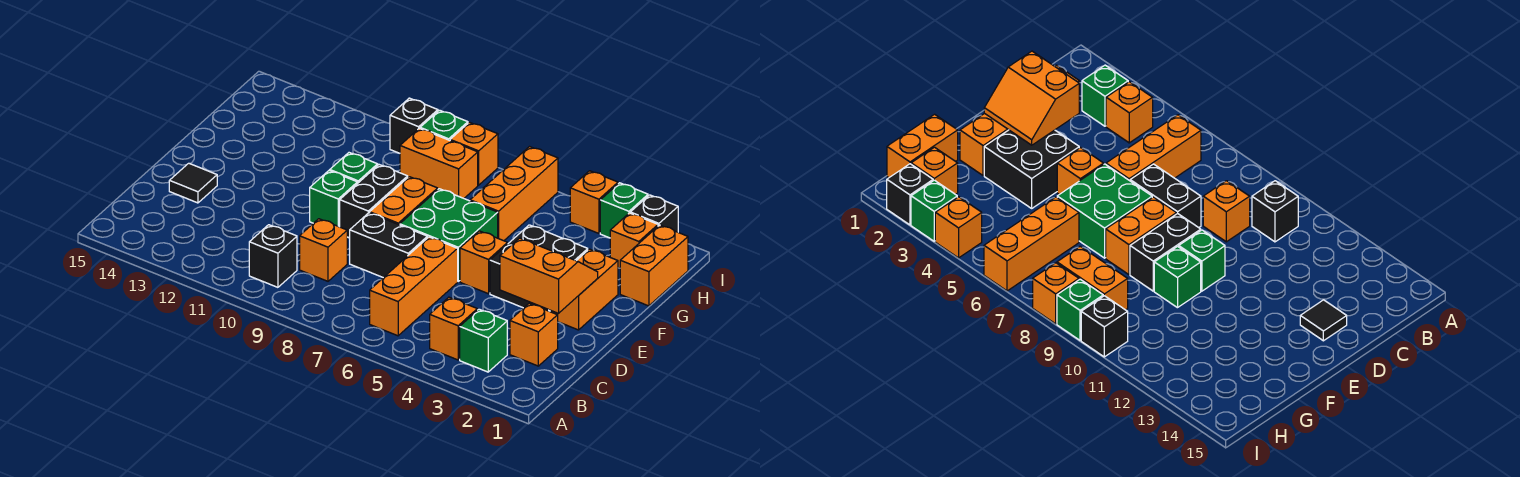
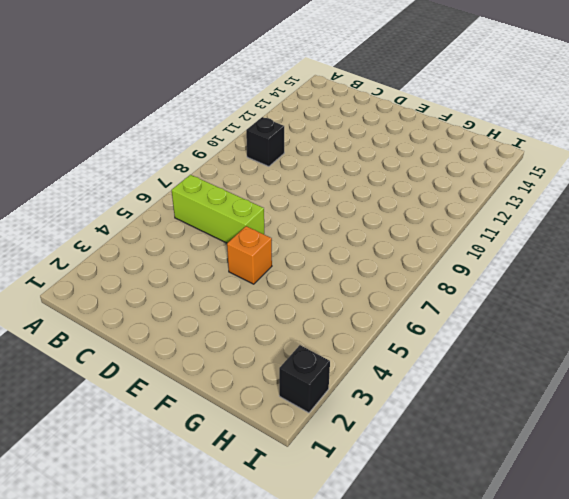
lime brick B6:D6 level 1 -> orange brick B6:D6 level 1
none -> green brick B3 level 1
none -> orange brick B4 level 1
none -> orange brick C2 level 1

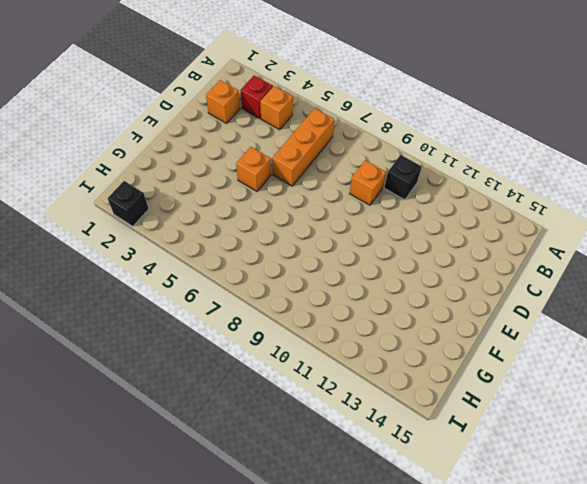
red brick B3 level 1 -> green brick B3 level 1
none -> black brick D7:D8 level 1
none -> black tile D14 level 1
none -> orange brick E2:F2 level 1

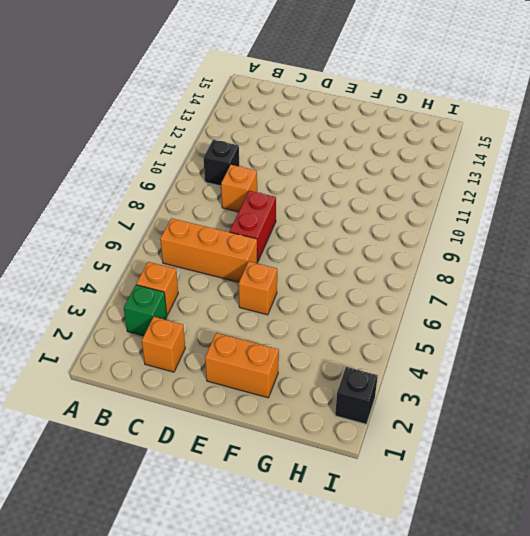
red brick D7:D8 level 1 -> black brick D7:D8 level 1
none -> black tile D14 level 1
none -> black brick E3:F4 level 1
none -> green brick E6:F7 level 1

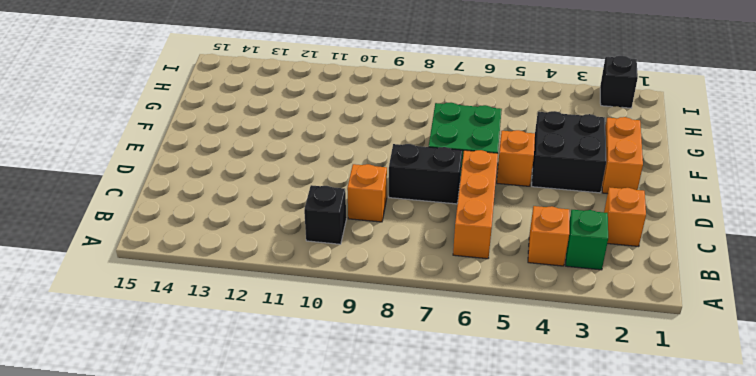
none -> black tile D14 level 1
none -> orange brick E8:F8 level 1
none -> black brick E9:F9 level 1

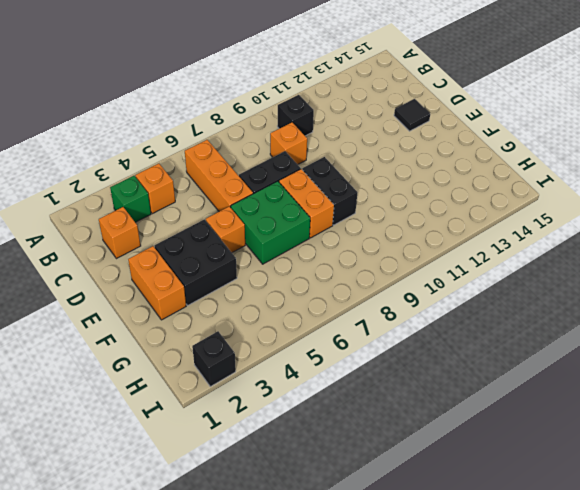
none -> green brick E10 level 1
none -> green brick F10 level 1
none -> orange brick G1:H1 level 1

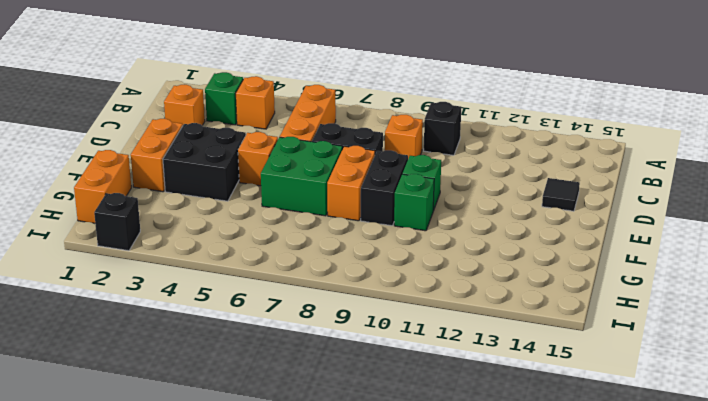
none -> orange brick G6:I6 level 1
none -> orange brick H2 level 1
none -> orange brick H8:H9 level 1

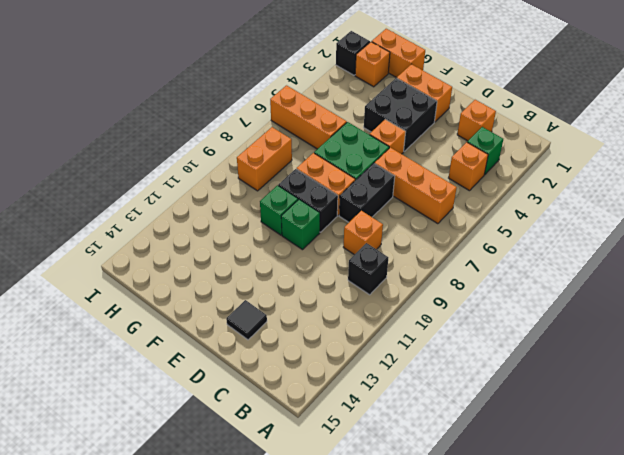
none -> green brick I3 level 1
none -> orange brick I4 level 1
none -> orange brick I8 level 1

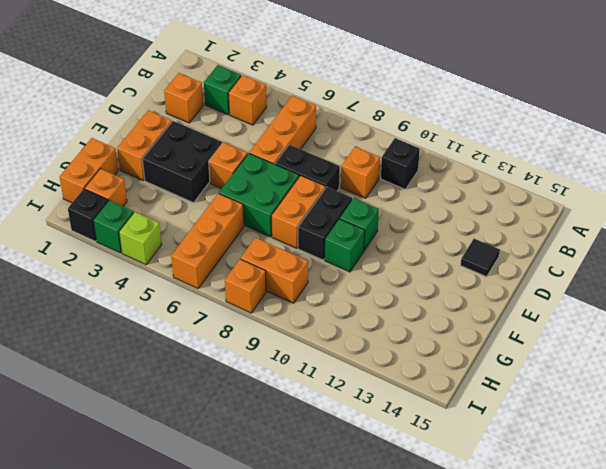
lime brick I4 level 1 -> orange brick I4 level 1
none -> green brick I9 level 1
none -> black brick I10 level 1
none -> orange slope D2:E3 level 2 top D

